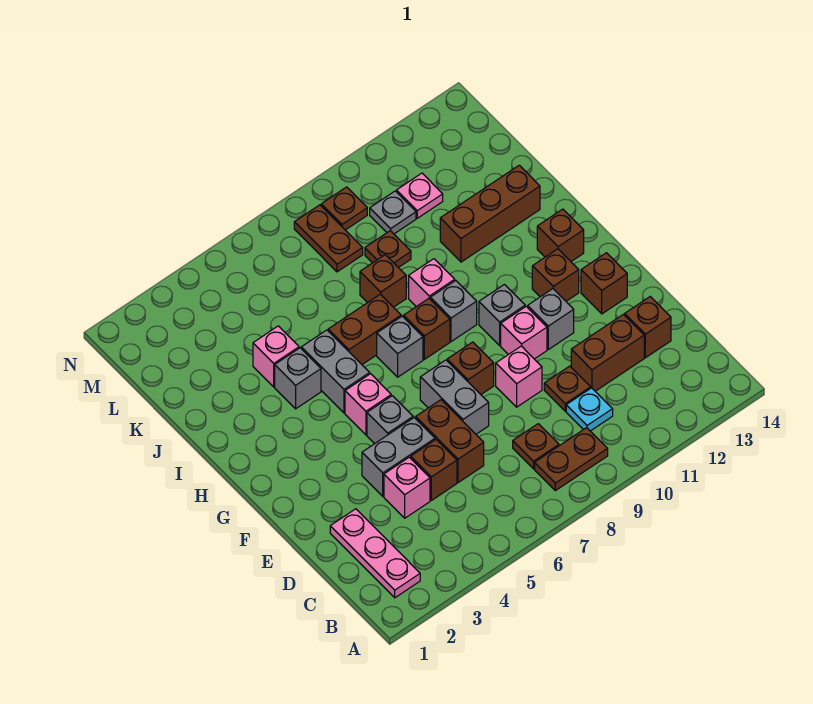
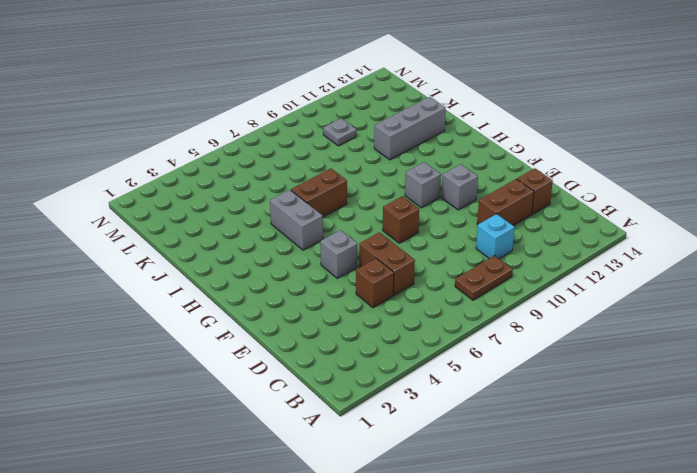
cyan brick C10 level 1 -> cyan plate C10 level 1
grey brick J11:J13 level 1 -> brown brick J11:J13 level 1
none -> pink plate B2:D2 level 1
none -> brown plate C8 level 1
none -> pink brick D4 level 1
none -> brown plate D10 level 1

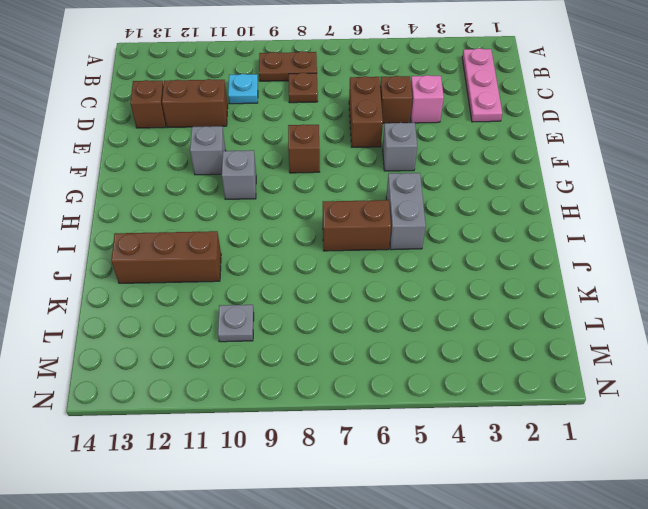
none -> brown plate D10 level 1
none -> grey brick E4:E5 level 1
none -> grey brick E7:F7 level 1
none -> pink brick E9 level 1

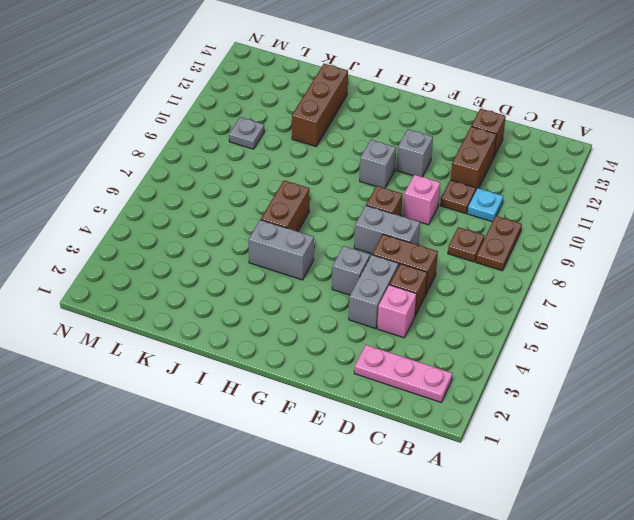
none -> pink brick F10 level 1
none -> brown brick F13 level 1
none -> pink brick G5 level 1
none -> brown brick G12 level 1

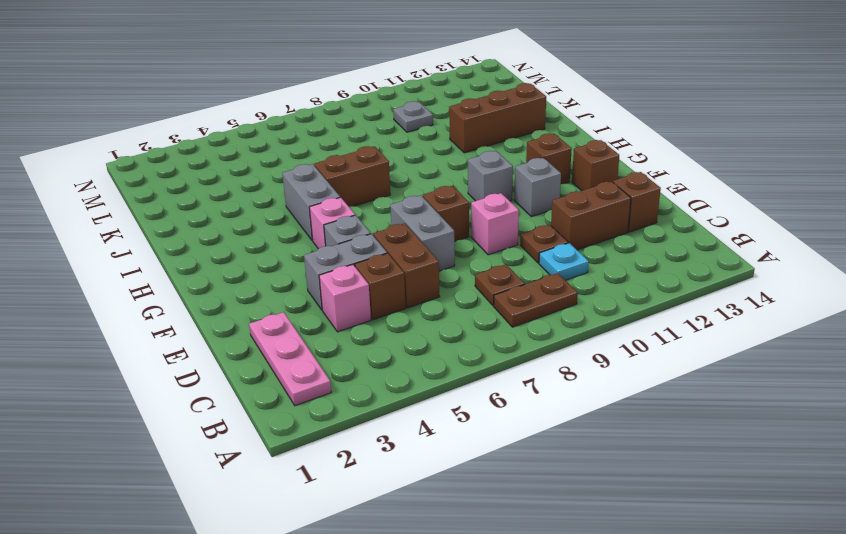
none -> pink brick F10 level 1
none -> grey brick H7 level 1
none -> brown brick H8 level 1
none -> grey brick H9 level 1

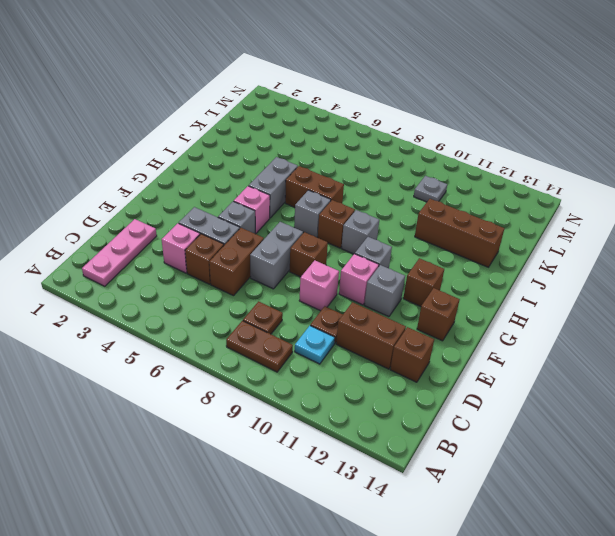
none -> brown brick H13 level 1
none -> grey brick I4 level 1
none -> pink brick I9 level 1
none -> pink brick J4 level 1

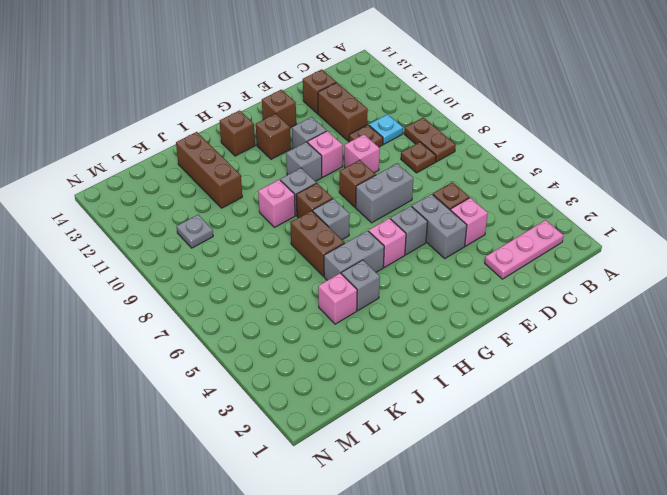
none -> brown brick D6:E6 level 1
none -> brown brick J8 level 1
none -> brown plate K9 level 1
none -> brown plate L8:M8 level 1

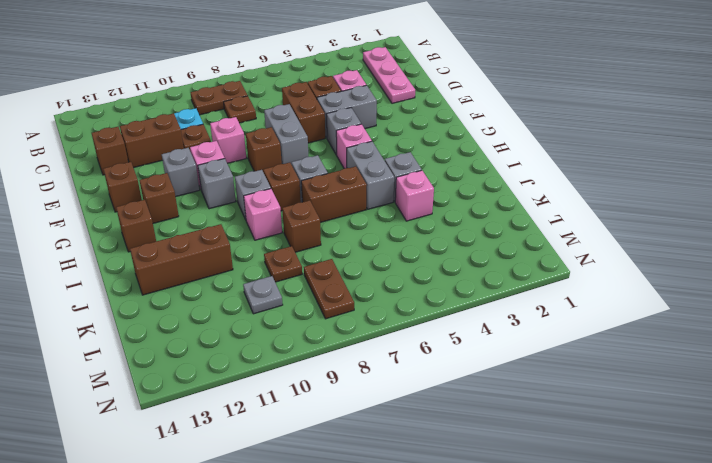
none -> pink plate L11 level 1
none -> brown plate M9 level 1

